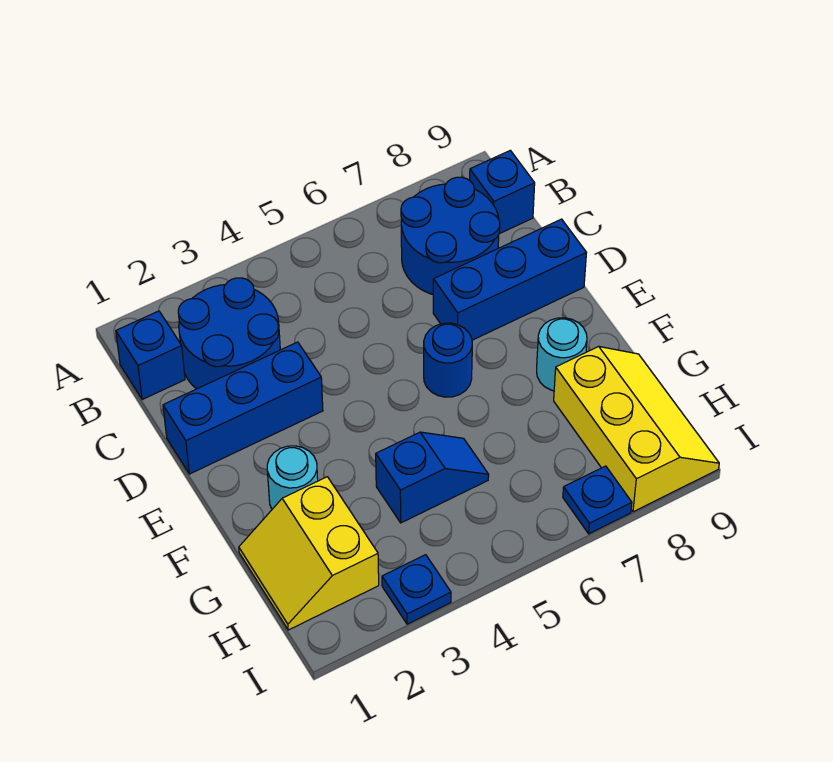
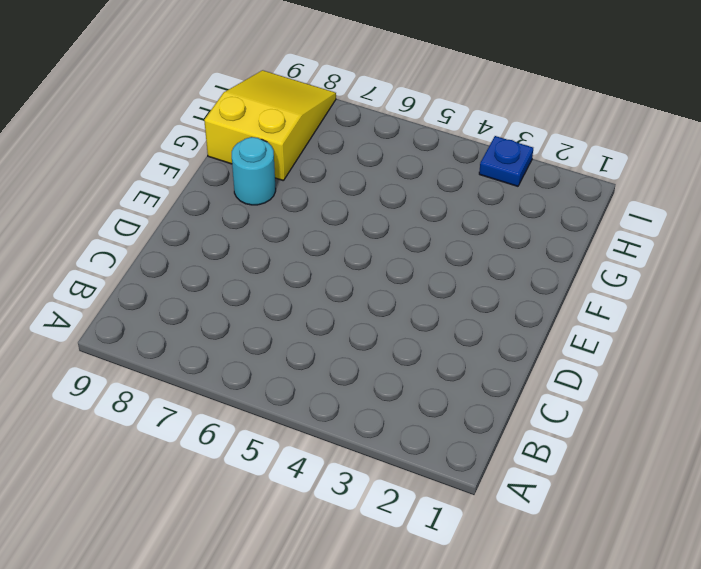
yellow slope G8:I9 level 1 top G -> yellow slope G8:I9 level 1 top 8
none -> blue brick B1 level 1
none -> blue round brick B2:C3 level 1
none -> blue round brick B7:C8 level 1

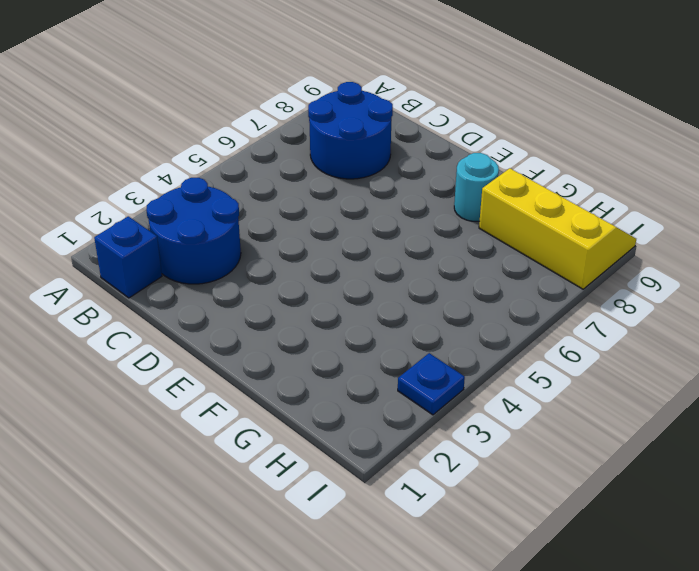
none -> blue brick B9 level 1
none -> blue brick D1:D3 level 1
none -> blue brick D7:D9 level 1

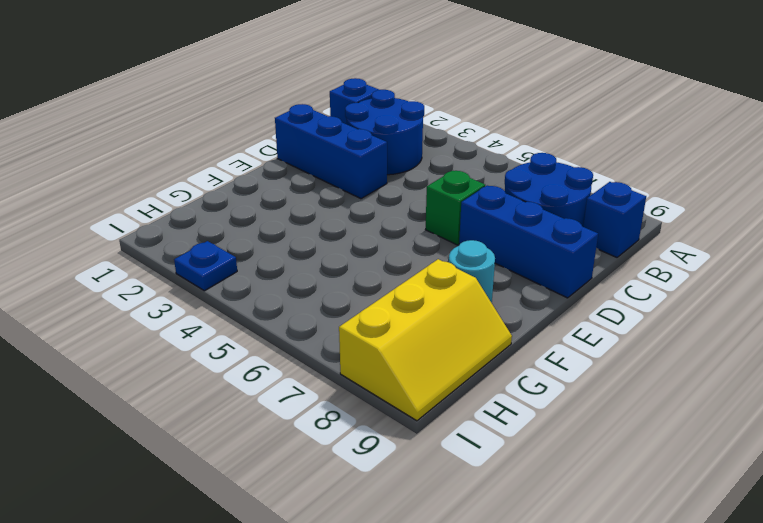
green brick D6 level 1 -> none
none -> blue round brick E6 level 1
none -> cyan round brick F2 level 1
none -> yellow slope G1:H2 level 1 top 2

